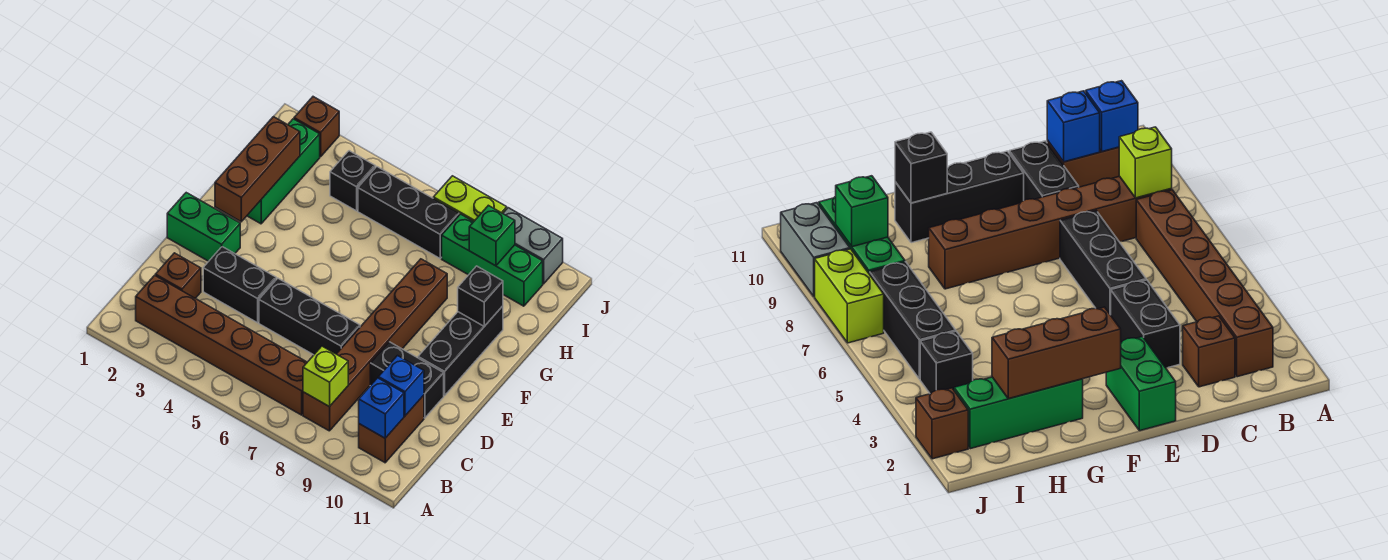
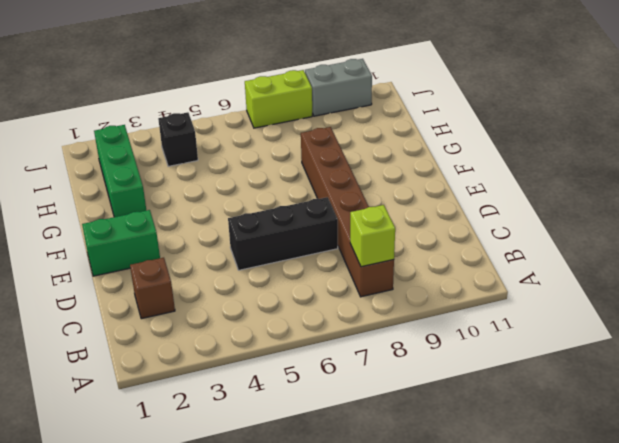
none -> brown brick B2:B7 level 1
none -> brown brick B10:C10 level 1
none -> black brick D3:D4 level 1

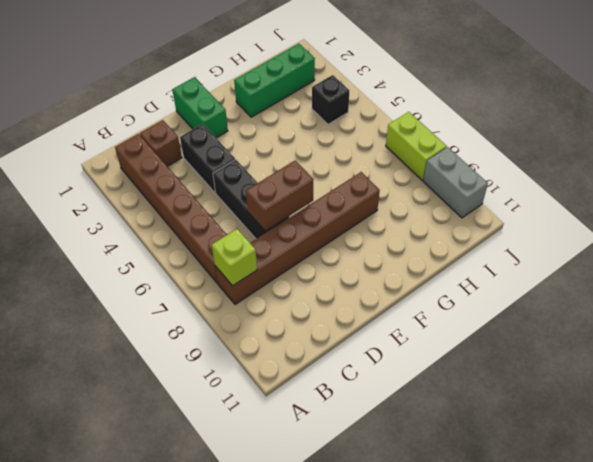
brown brick D7:E7 level 2 -> brown brick B10:C10 level 1
none -> black brick D9:D10 level 1
none -> black brick E10:G10 level 1
none -> black brick I5:I7 level 1

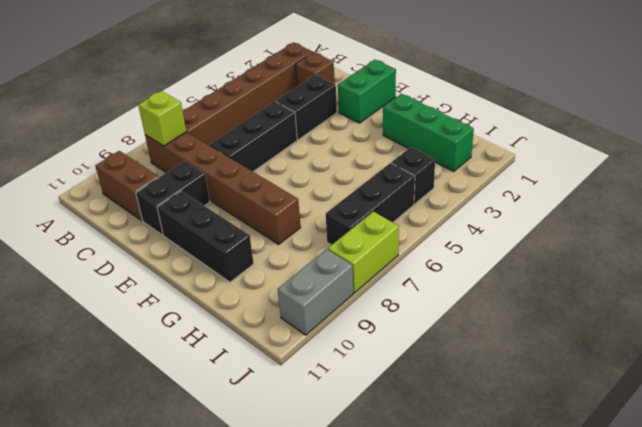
none -> green brick I8:I10 level 1
none -> brown brick J2 level 1
none -> blue brick B10 level 2

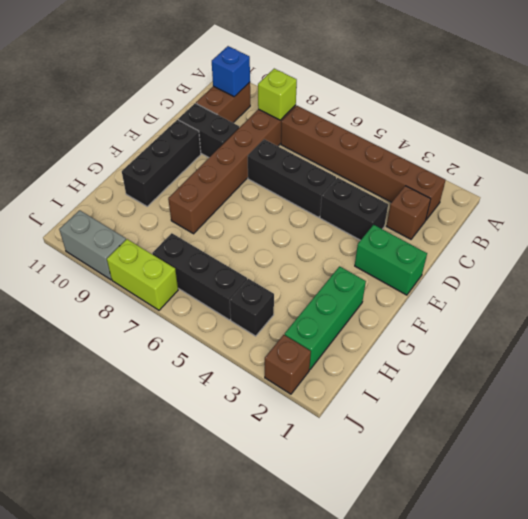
none -> green brick I8:I10 level 1
none -> blue brick C10 level 2
none -> brown brick F2:H2 level 2

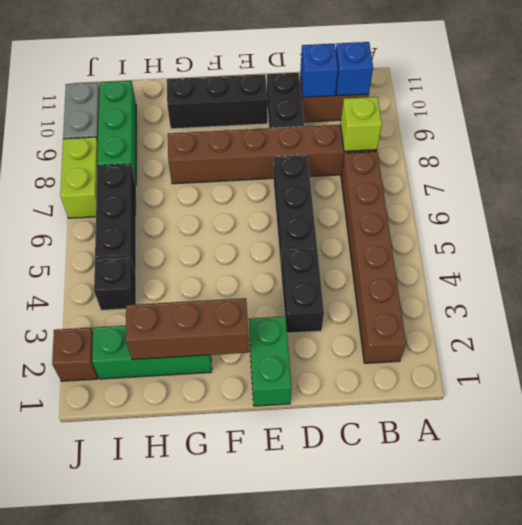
none -> brown brick C2 level 1
none -> black brick G10 level 2
none -> green brick I9 level 2

